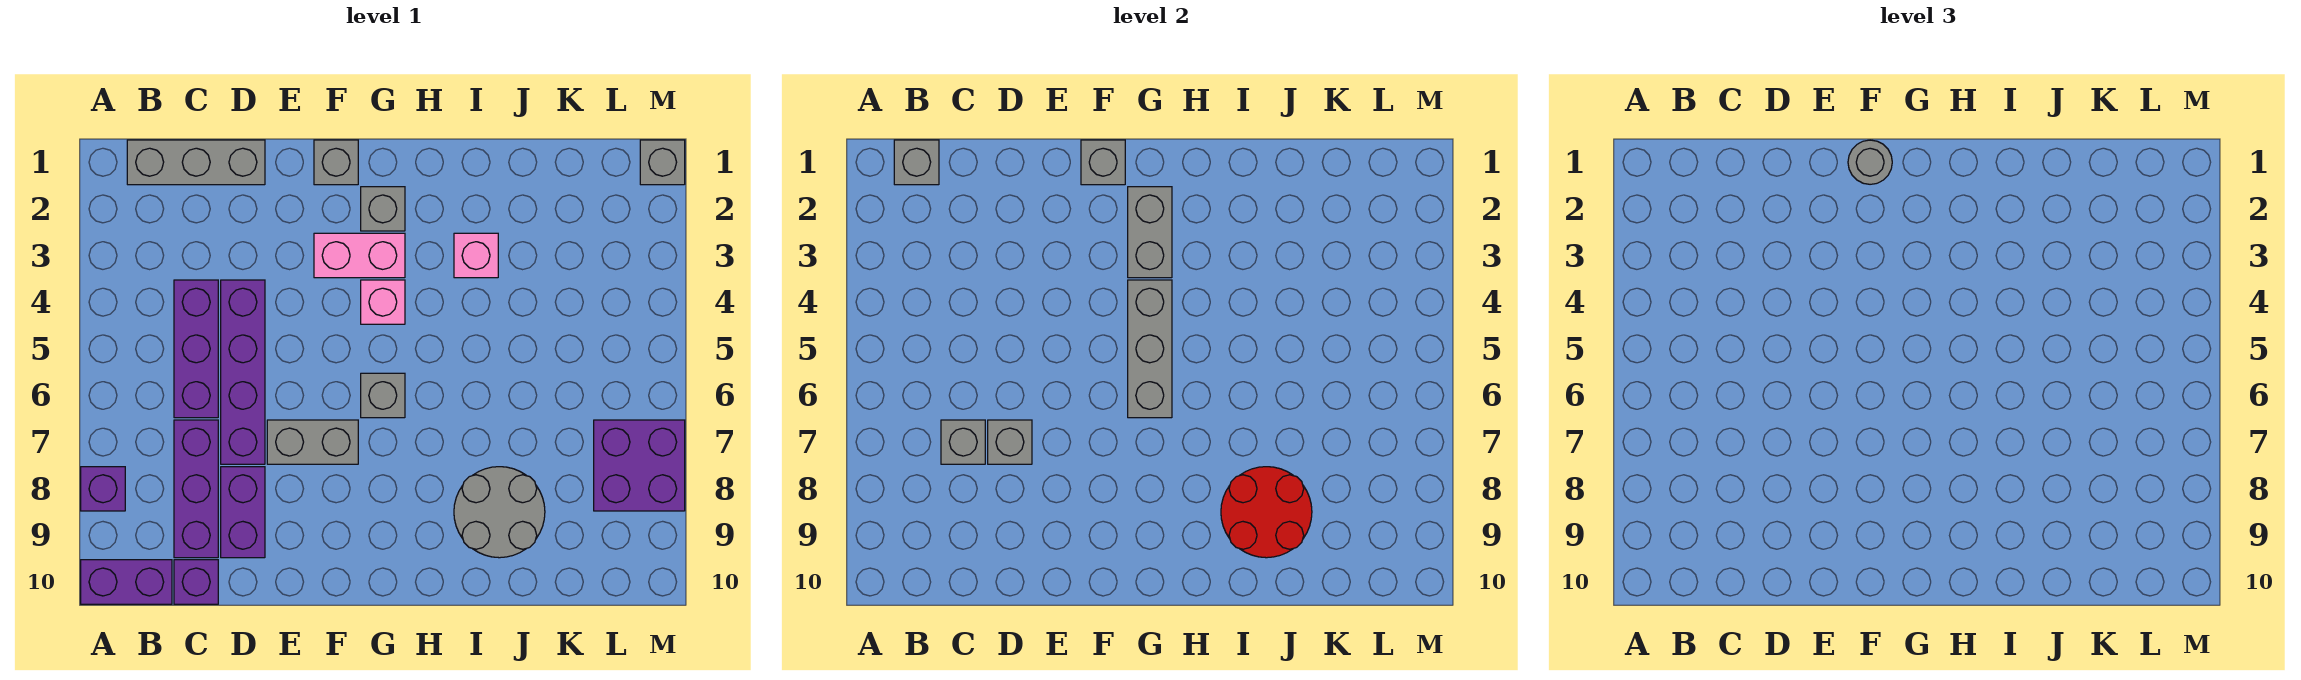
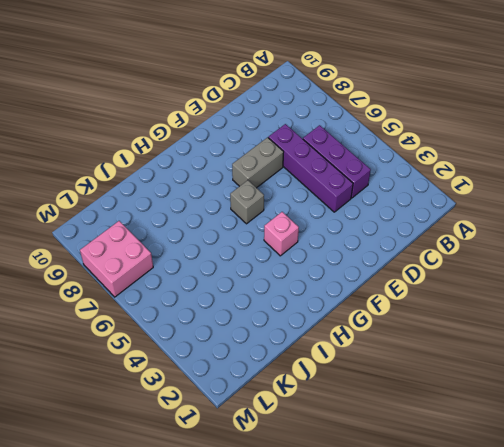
pink brick L7:M8 level 1 -> purple brick L7:M8 level 1
none -> purple brick A8 level 1
none -> purple brick A10:B10 level 1
none -> grey brick B1:D1 level 1

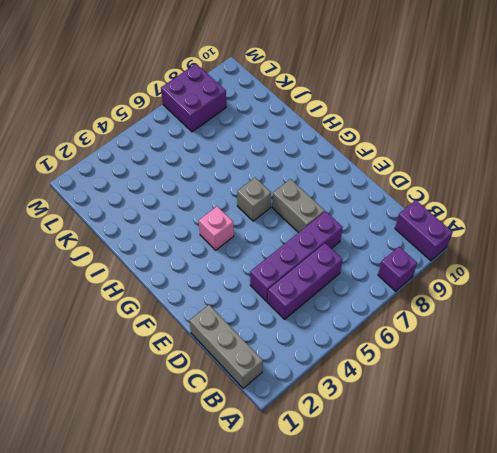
none -> purple brick C7:C9 level 1
none -> purple brick C10 level 1
none -> purple brick D8:D9 level 1

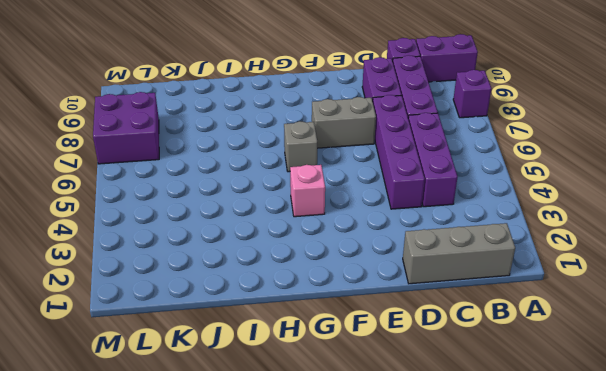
none -> grey brick F1 level 1
none -> pink brick F3:G3 level 1
none -> grey brick G2 level 1

